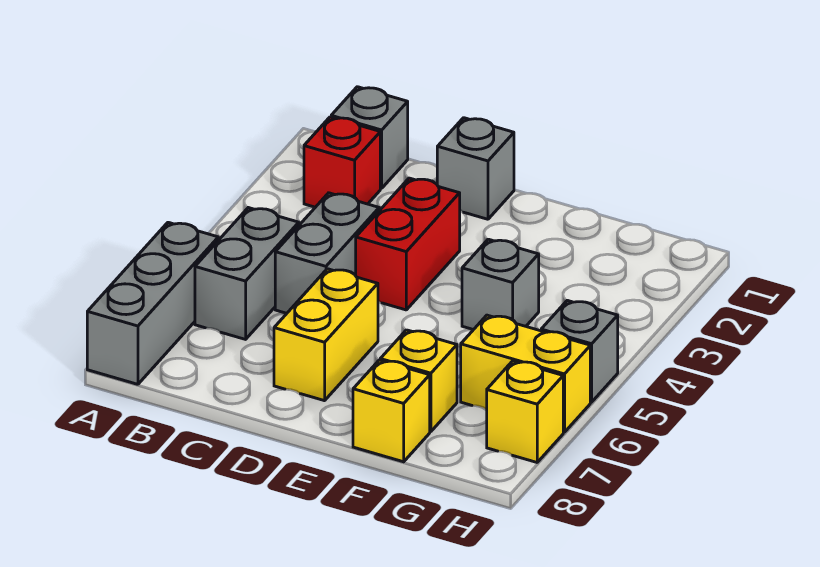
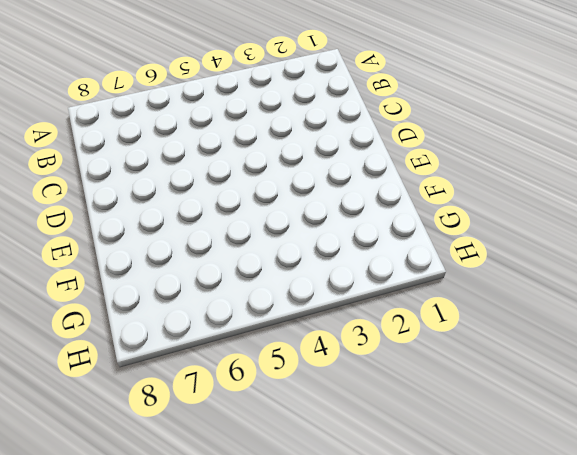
none -> grey brick A6:A8 level 1
none -> grey brick B1 level 1
none -> red brick B2 level 1

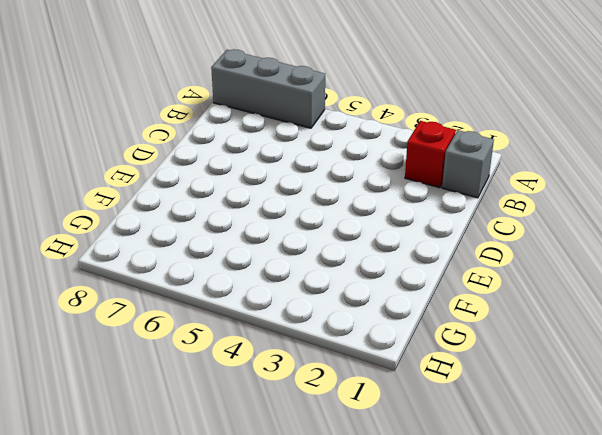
none -> grey brick B5:B6 level 1
none -> grey brick C4:C5 level 1
none -> grey brick D1 level 1

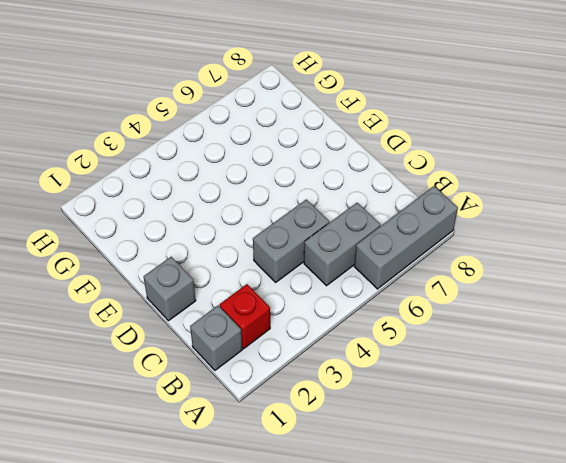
none -> red brick D3:D4 level 1
none -> yellow brick D6:D7 level 1
none -> grey brick F4 level 1

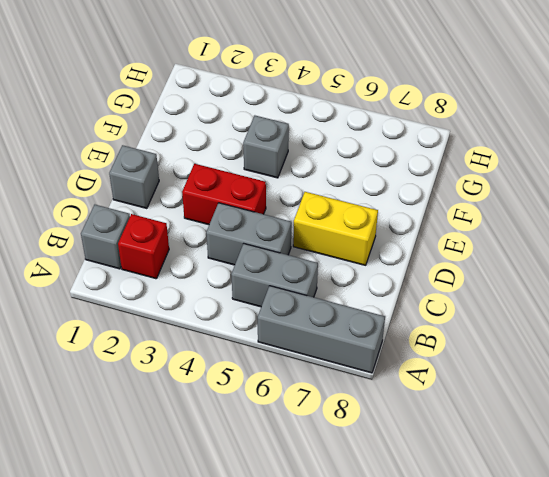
none -> yellow brick F7 level 1
none -> yellow brick F8 level 1
none -> yellow brick G6:H6 level 1

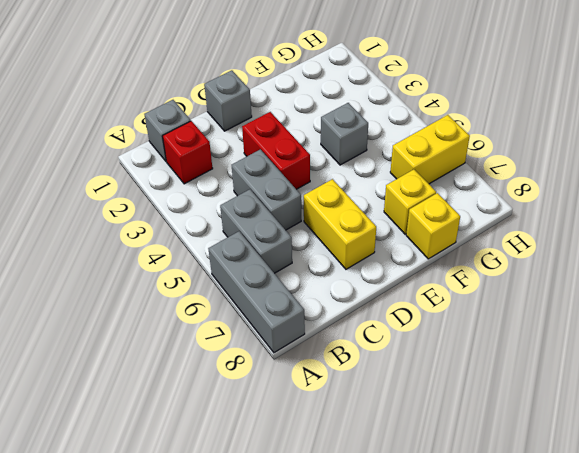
none -> grey brick H5 level 1
none -> yellow brick H7 level 1

